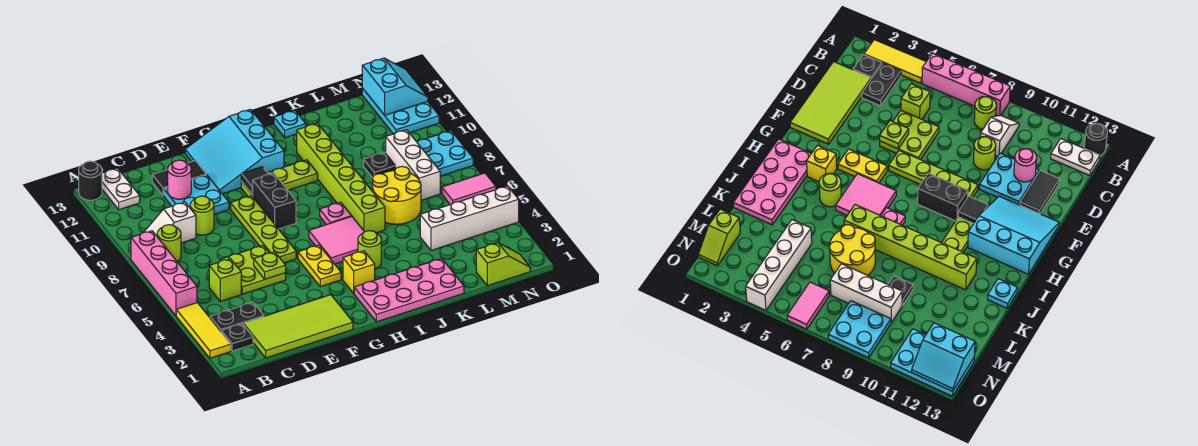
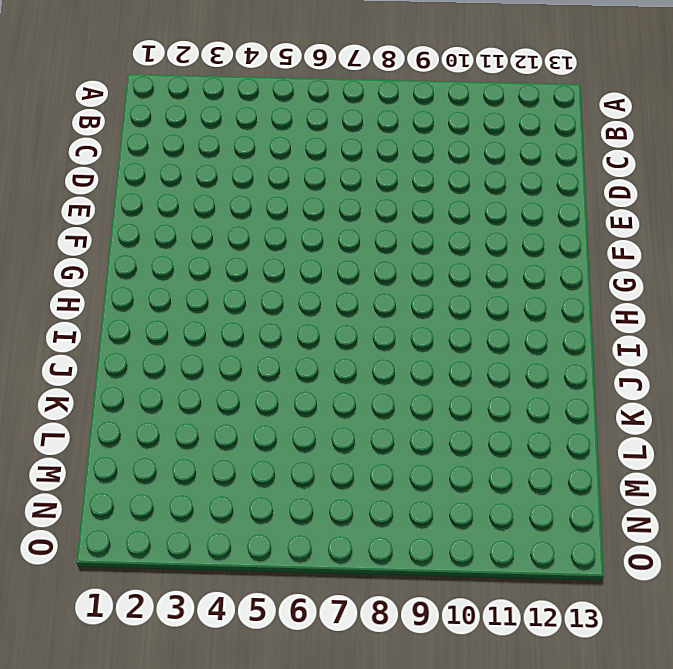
none -> yellow tile A2:A4 level 1
none -> pink brick A5:A8 level 1
none -> black round brick A13 level 1
none -> black plate B2 level 1

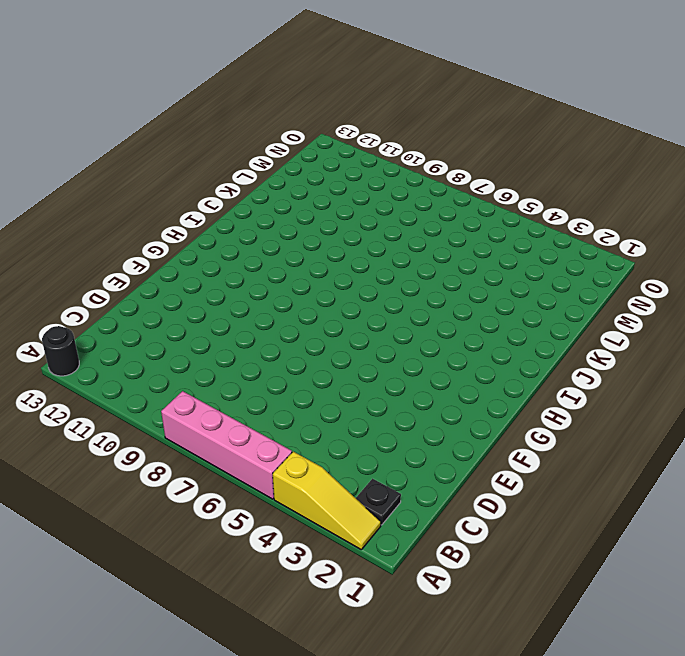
yellow slope A2:A4 level 1 top 4 -> yellow tile A2:A4 level 1
none -> black plate B3:C3 level 1
none -> lime round brick B8 level 1
none -> white slope B9:C9 level 1 top C
none -> white plate B12:B13 level 1

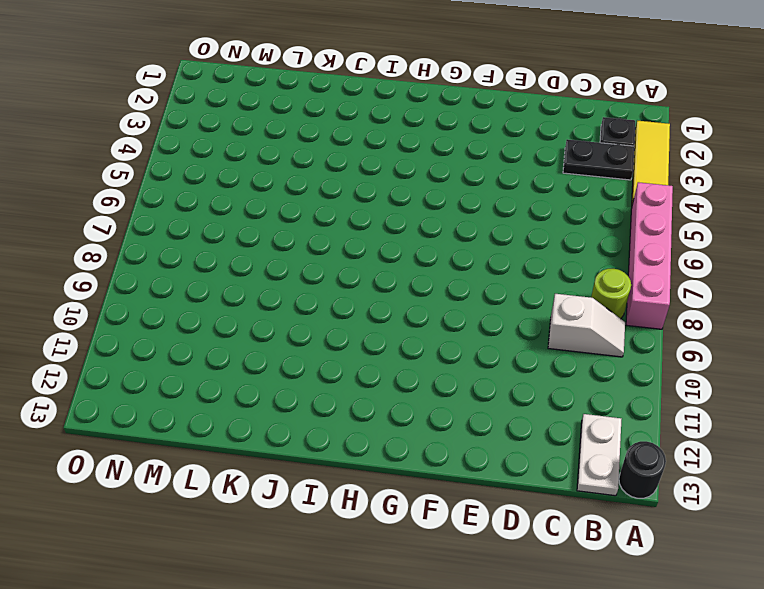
none -> lime tile C1:F2 level 1
none -> lime brick C5 level 1
none -> lime plate D5:E6 level 1
none -> lime round brick D9 level 1

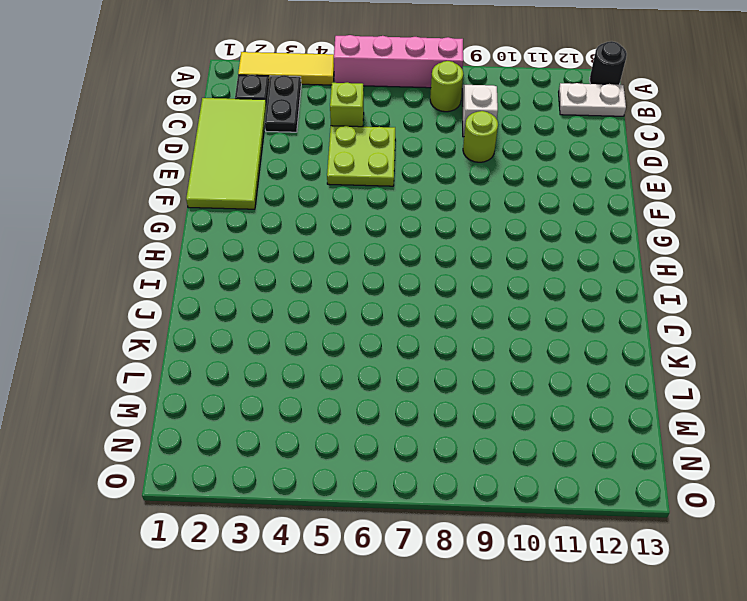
none -> cyan plate D10:E11 level 1
none -> black tile D12:E12 level 1
none -> lime plate F6:F9 level 1
none -> cyan slope F11:H13 level 1 top H

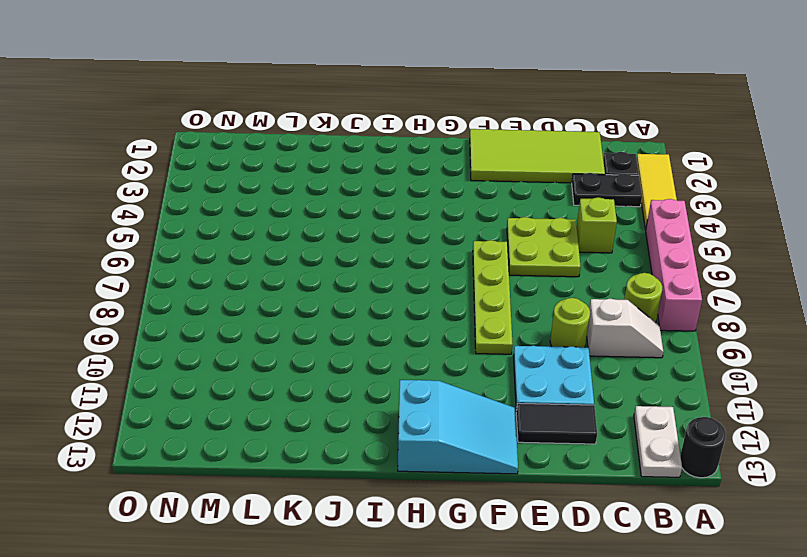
cyan slope F12:H13 level 1 top H -> cyan slope F11:H13 level 1 top H
none -> yellow plate G4:G5 level 1
none -> black brick G8:G9 level 1
none -> lime plate G10:I10 level 1
none -> pink plate H1:K2 level 1

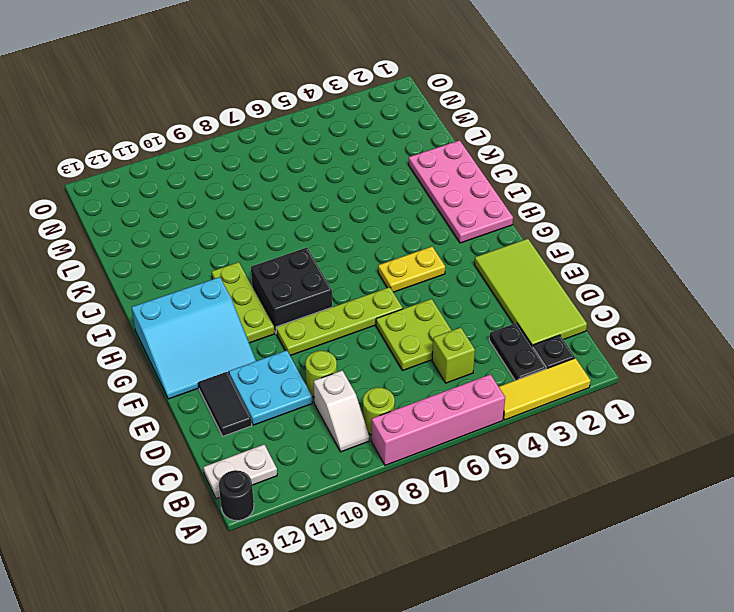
black brick G8:H9 level 1 -> black brick G8:G9 level 1
none -> yellow brick H3 level 1
none -> pink tile H5:I6 level 1
none -> lime round brick I4 level 1
none -> pink plate I7 level 1

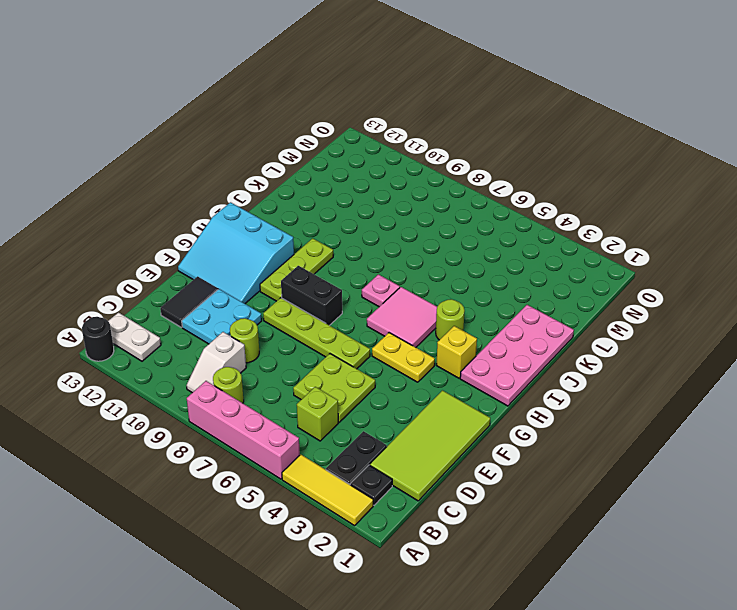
none -> lime brick J6:J11 level 1
none -> cyan plate J13 level 1
none -> yellow round brick K6:L7 level 1
none -> white brick L4:O4 level 1

